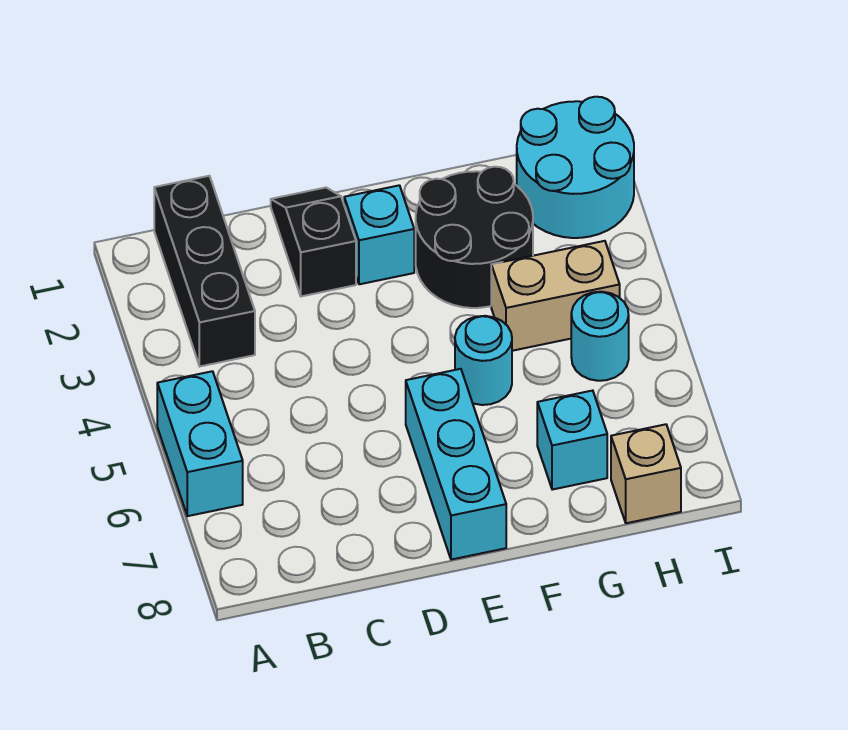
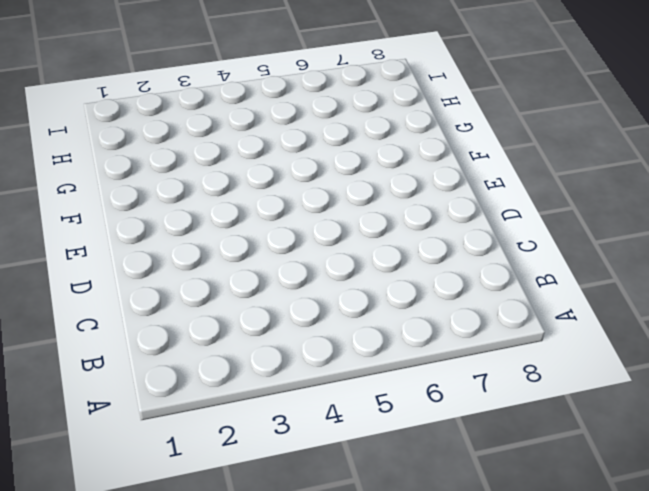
none -> cyan brick A5:A6 level 1
none -> black brick B1:B3 level 1
none -> black slope D1:D2 level 1 top 2

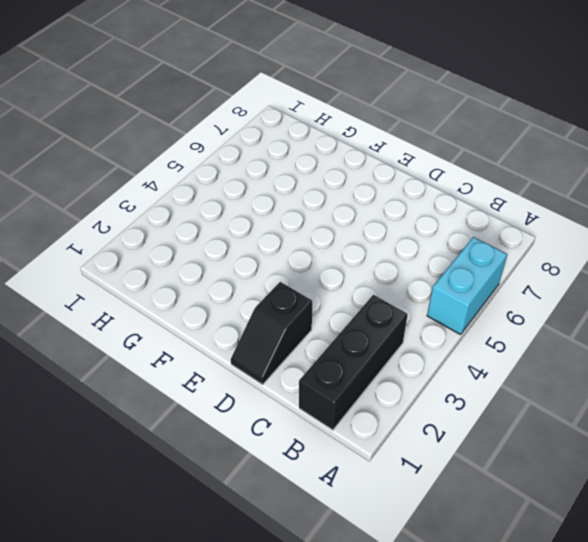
none -> cyan brick E2 level 1
none -> cyan brick E6:E8 level 1
none -> black round brick F2:G3 level 1

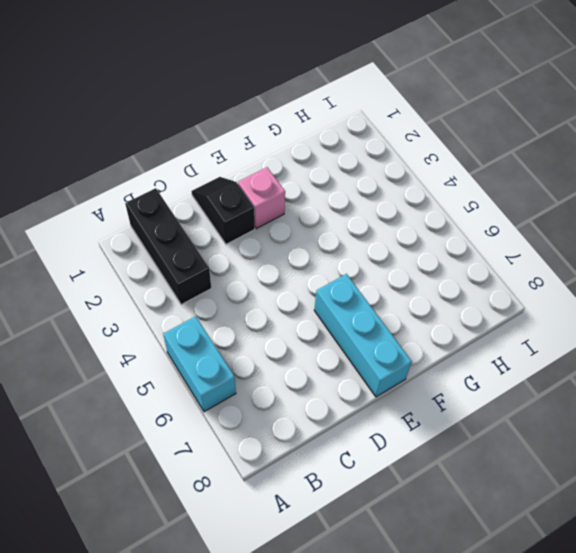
pink brick E2 level 1 -> cyan brick E2 level 1
none -> black round brick F2:G3 level 1
none -> cyan round brick F5 level 1
none -> tan brick G4:H4 level 1

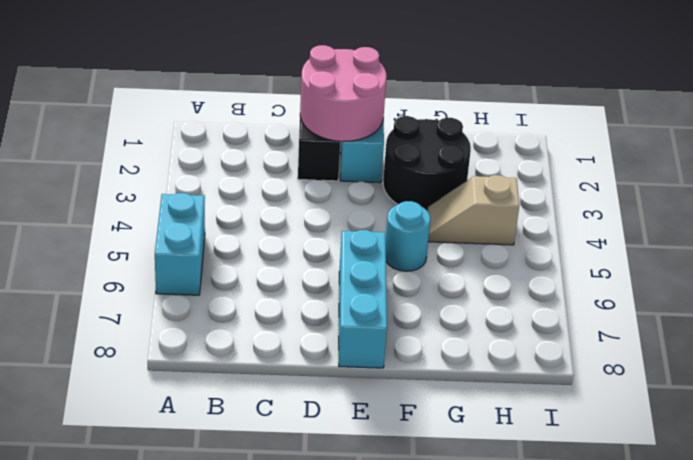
pink round brick D1:E2 level 2 -> none
tan slope G4:H4 level 1 top H -> tan brick G4:H4 level 1
none -> black brick B1:B3 level 1
none -> cyan brick G7 level 1
none -> cyan round brick H1:I2 level 1

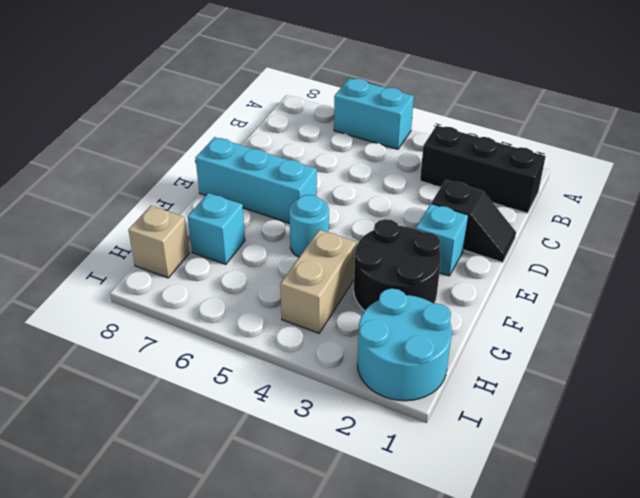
none -> cyan round brick H5 level 1

